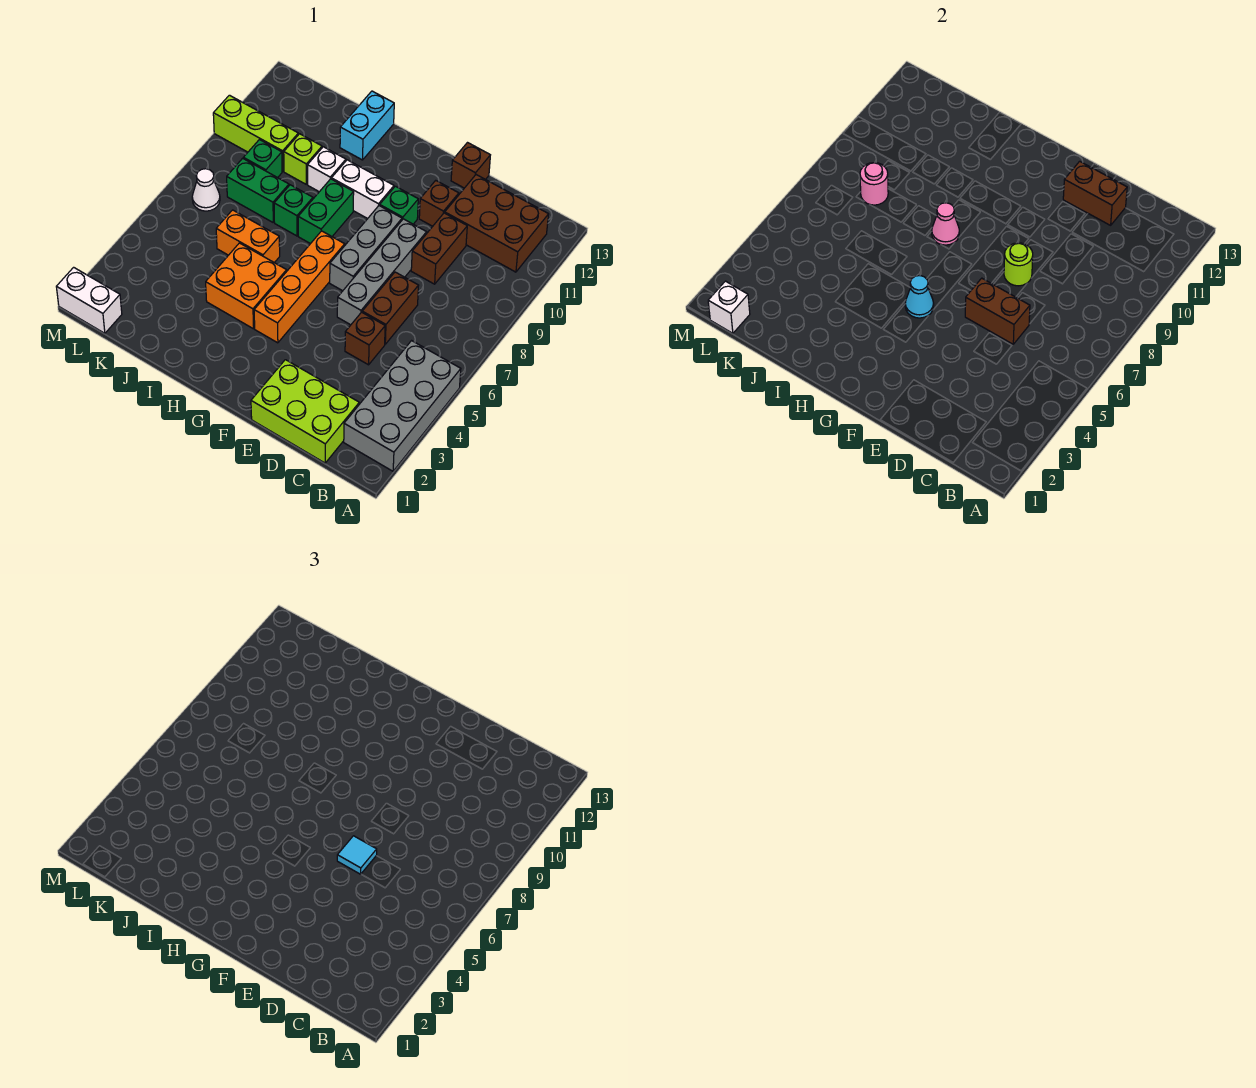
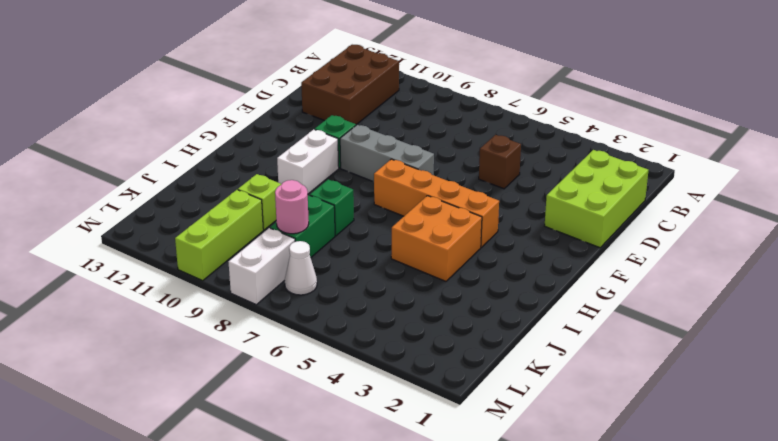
white brick L8:M8 level 1 -> white brick L1:M1 level 1
none -> grey brick A2:B5 level 1
none -> brown brick D6:D7 level 1
none -> brown brick D9:D10 level 1
none -> grey brick E6:E9 level 1

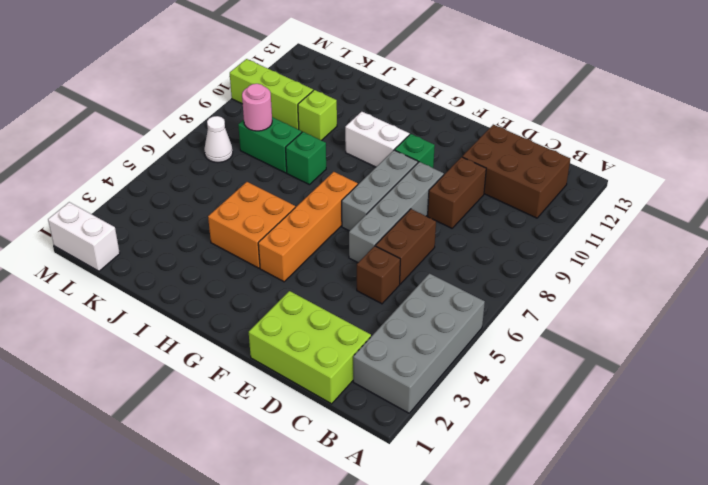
none -> brown brick E11 level 1
none -> brown brick E13 level 1
none -> green brick H8:H9 level 1
none -> orange brick I6:J6 level 1

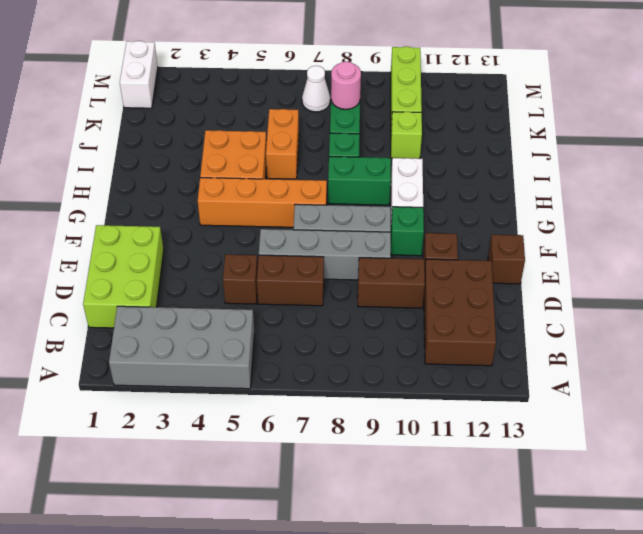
none -> white brick I10 level 1
none -> cyan brick I12:I13 level 1
none -> green brick K9 level 1
none -> brown brick D6:E6 level 2

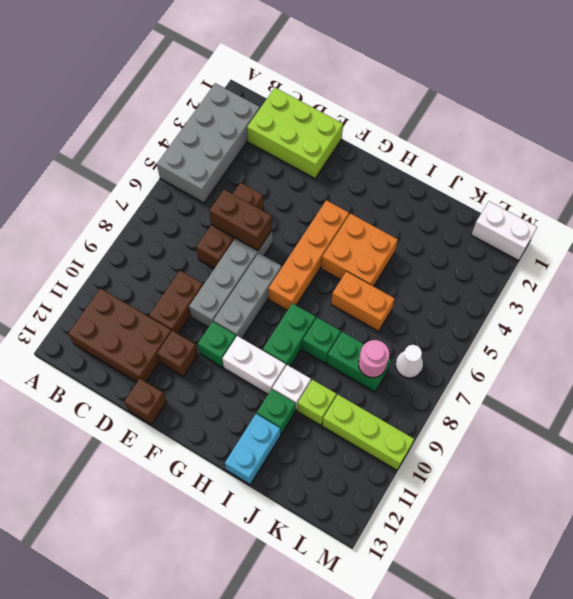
green brick I11 level 1 -> green brick K9 level 1
none -> brown brick D12:E12 level 2
none -> lime round brick E8 level 2
none -> cyan cone G5 level 2
none -> pink cone H8 level 2

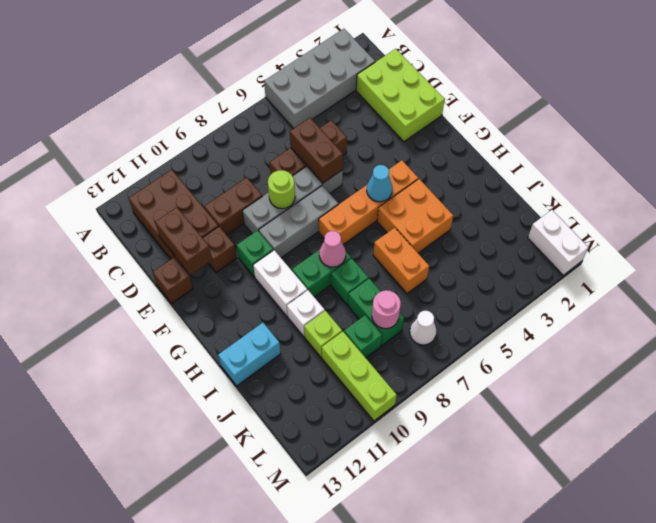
none -> white brick L1 level 2
none -> cyan tile E6 level 3

